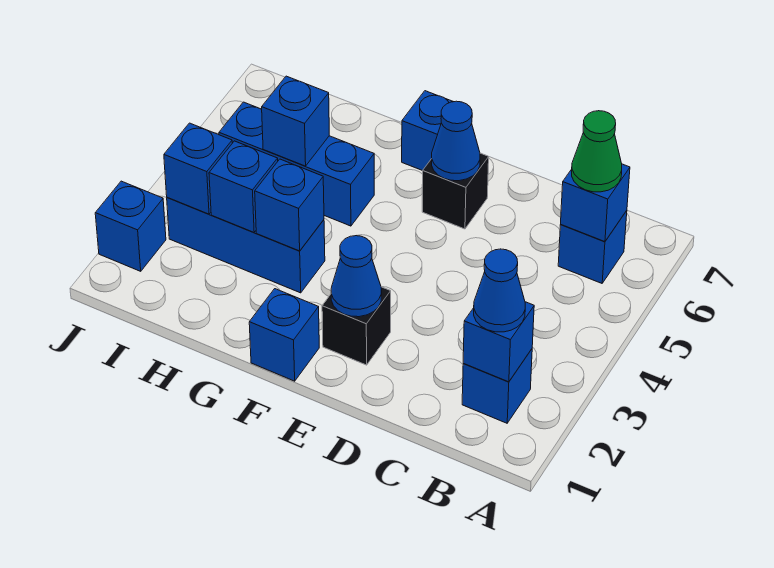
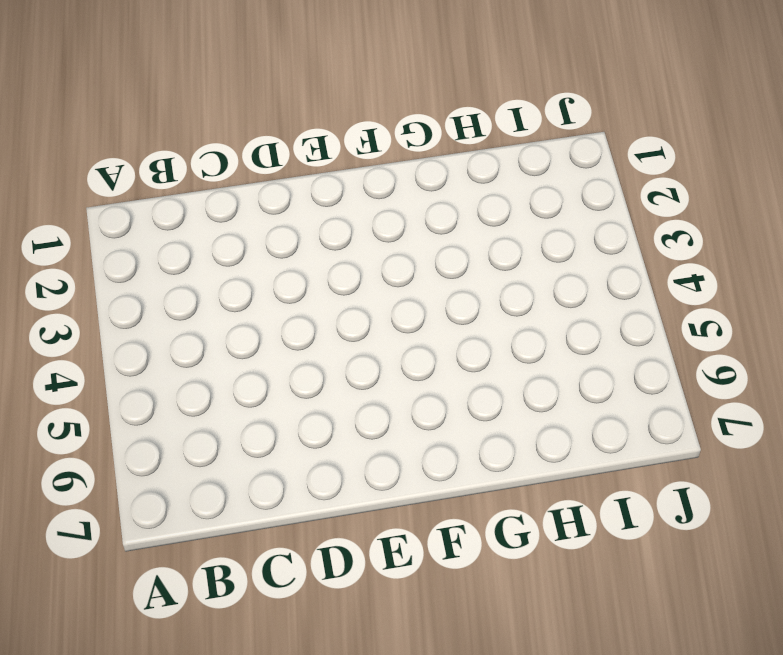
none -> blue brick B2 level 1
none -> blue brick B6 level 1
none -> black brick E2 level 1

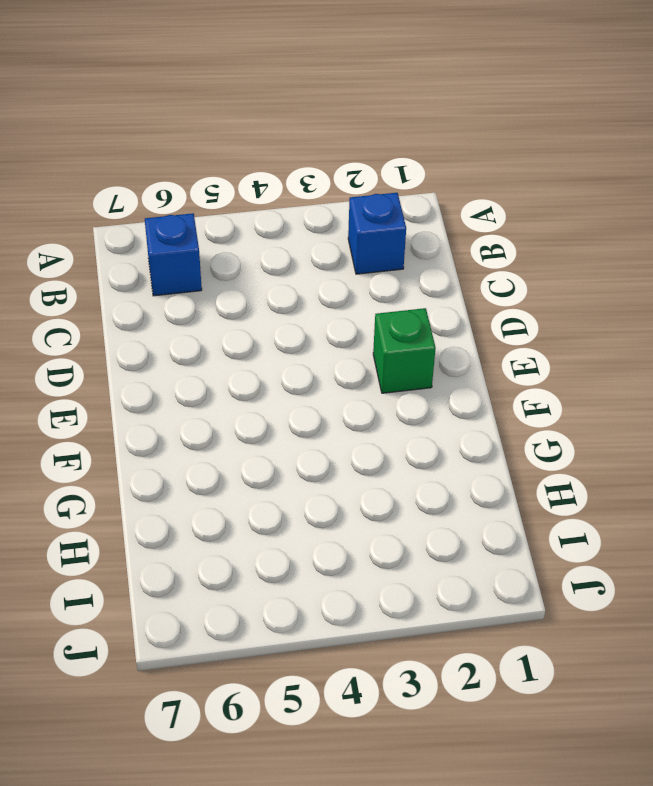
green brick E2 level 1 -> black brick E2 level 1
none -> black brick E6 level 1
none -> blue brick F1 level 1
none -> blue brick F7 level 1

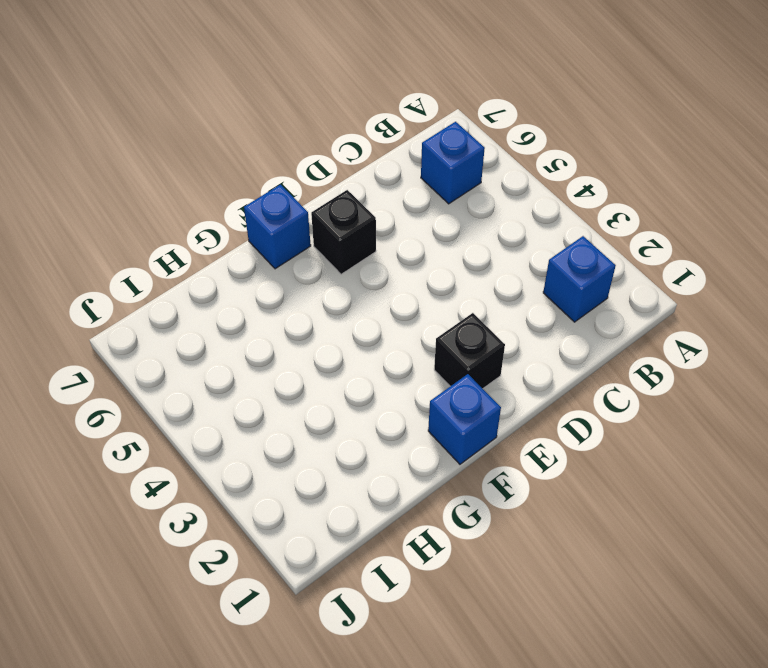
none -> blue brick G3:I3 level 1
none -> blue brick G5:I5 level 1
none -> blue brick J2 level 1

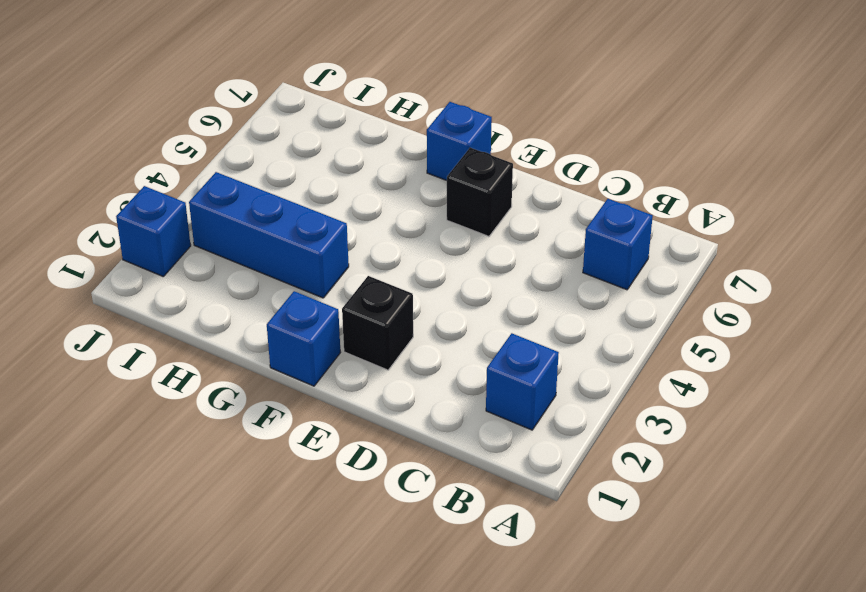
none -> blue brick G5:I5 level 1
none -> blue brick B2 level 2
none -> blue brick B6 level 2

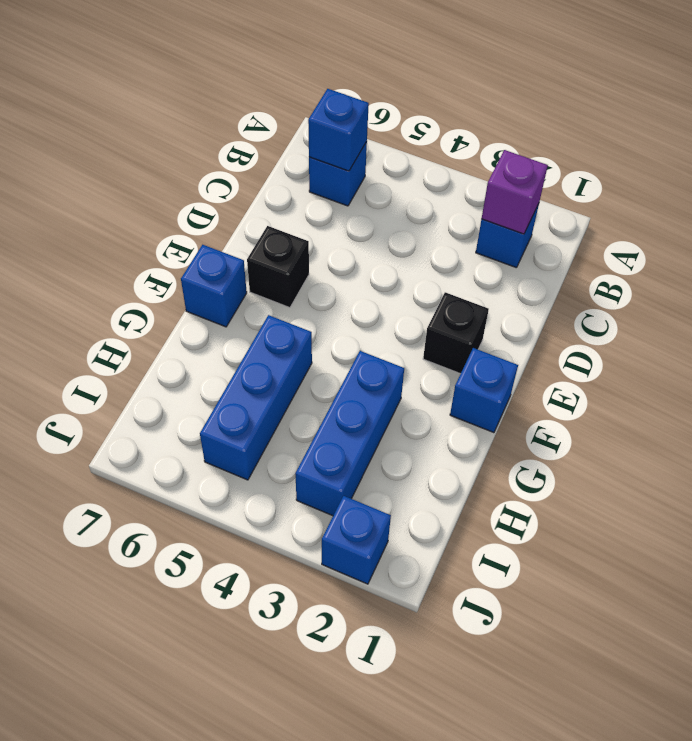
purple brick B2 level 2 -> blue brick B2 level 2
none -> blue cone E2 level 2
none -> blue cone E6 level 2
none -> blue brick G3 level 2

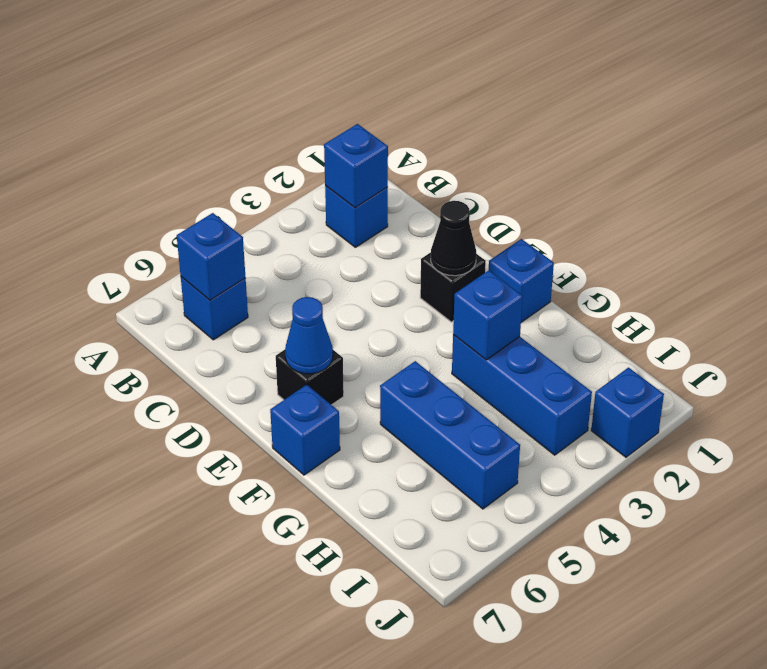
black cone E2 level 2 -> blue cone E2 level 2
none -> blue brick H3 level 2
none -> blue brick H5 level 2
none -> blue brick I3 level 2

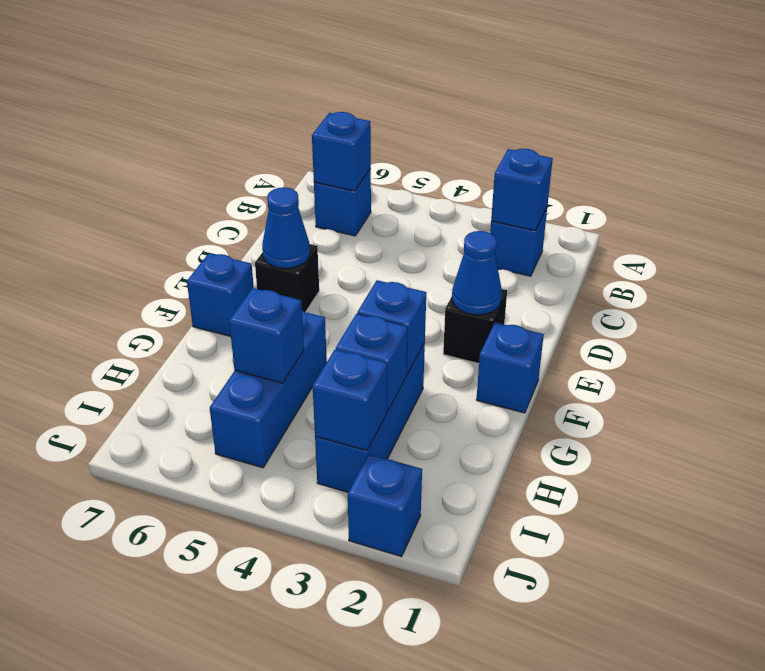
none -> blue cone B2 level 3
none -> green cone B6 level 3

